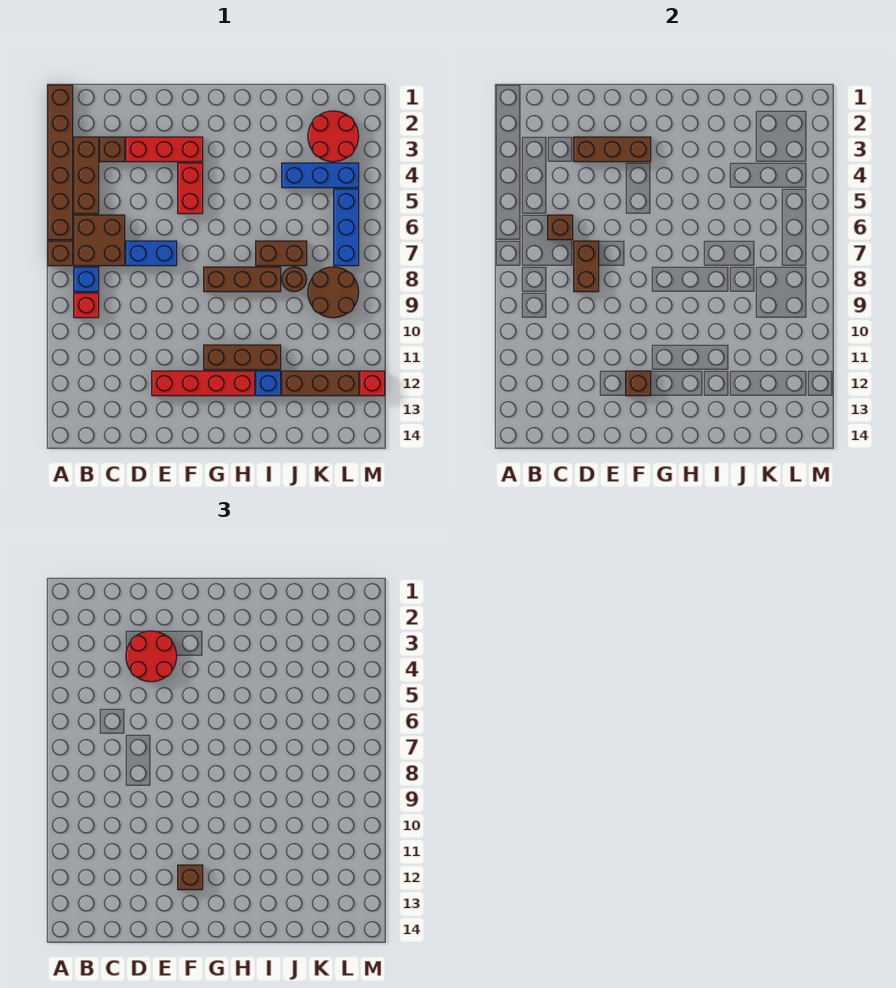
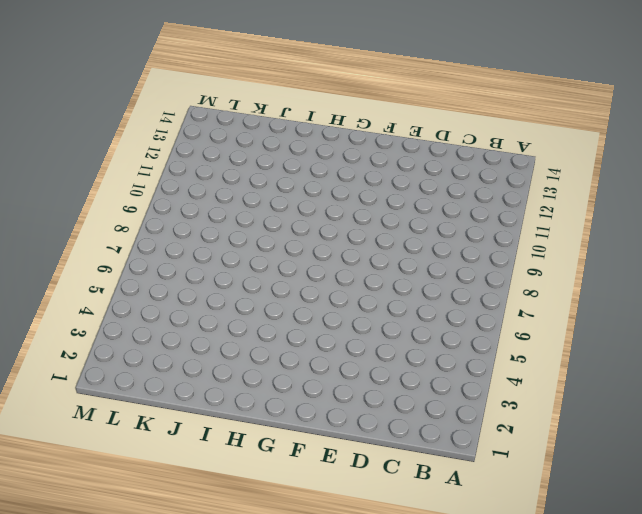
none -> brown brick A1:A6 level 1
none -> brown brick A7 level 1
none -> brown brick B3:B5 level 1

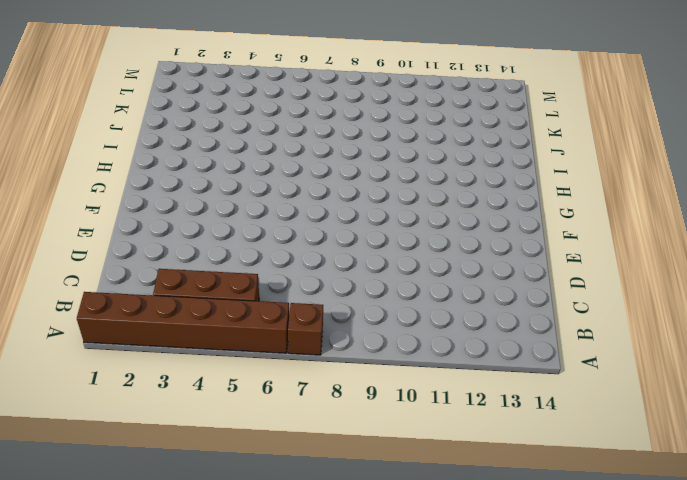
none -> brown brick B6:C7 level 1
none -> blue brick B8 level 1
none -> red brick B9 level 1

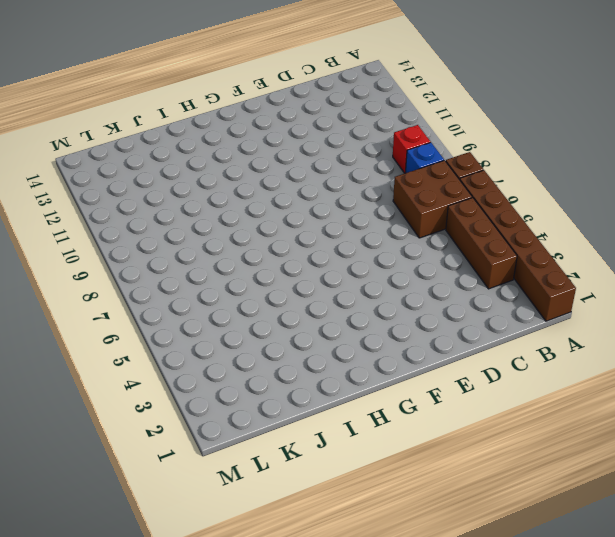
none -> brown brick C3 level 1
none -> red brick D3:F3 level 1
none -> blue brick D7:E7 level 1

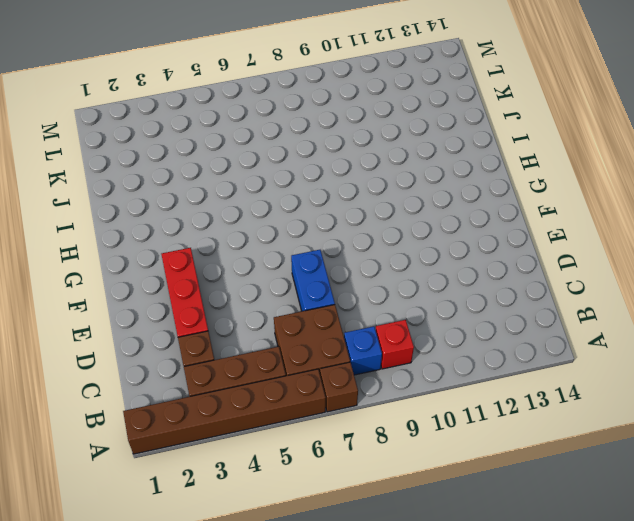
none -> red brick E12:H12 level 1
none -> red brick F4:F5 level 1
none -> brown brick G8:I8 level 1

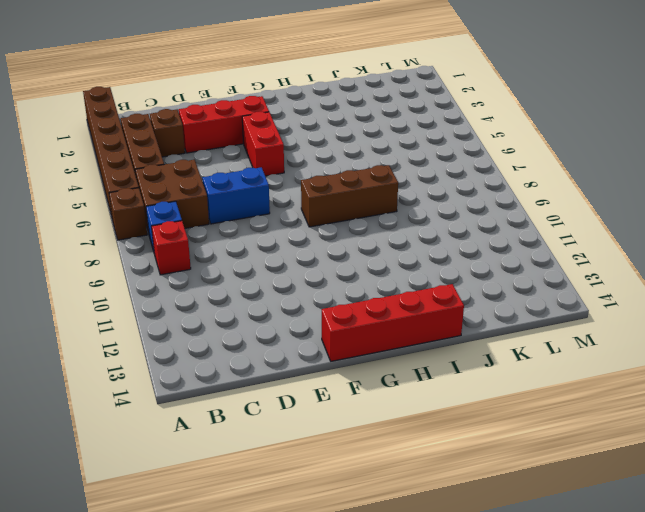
red brick F14:I14 level 1 -> red brick E12:H12 level 1
none -> brown brick G11:I11 level 1
none -> brown brick I7:J7 level 1
none -> blue brick I12 level 1

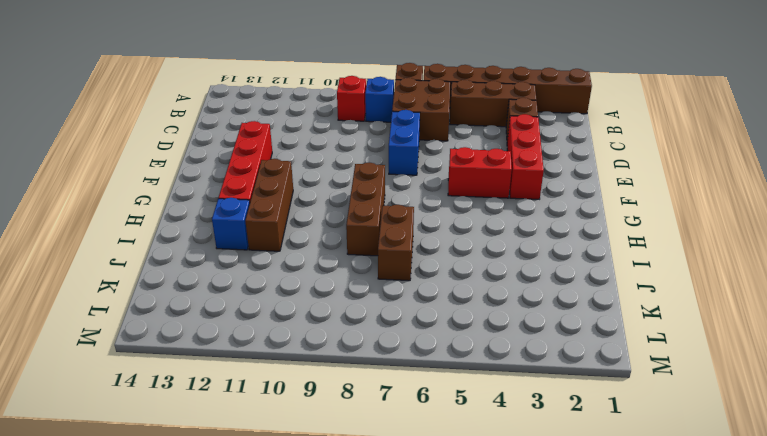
none -> blue brick J4:L4 level 1
none -> brown round brick J8 level 1
none -> brown brick J12:L12 level 1

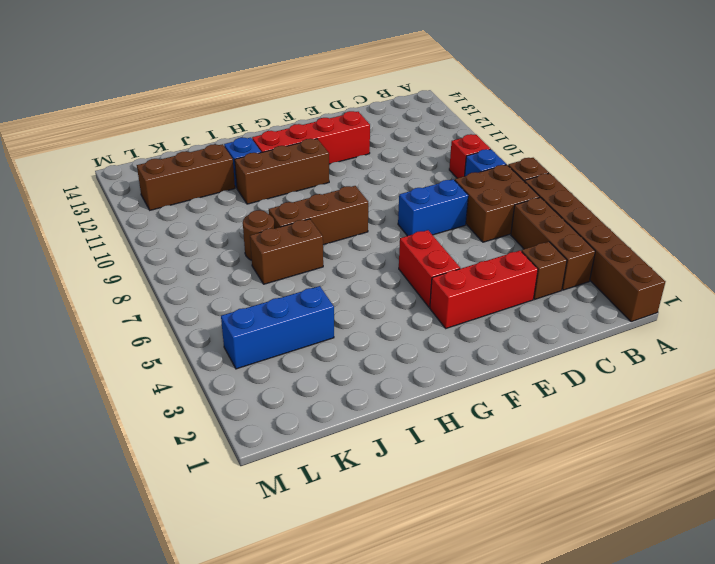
none -> red round brick K2:L3 level 1
none -> brown round brick K8:L9 level 1
none -> blue brick L5:L7 level 1

